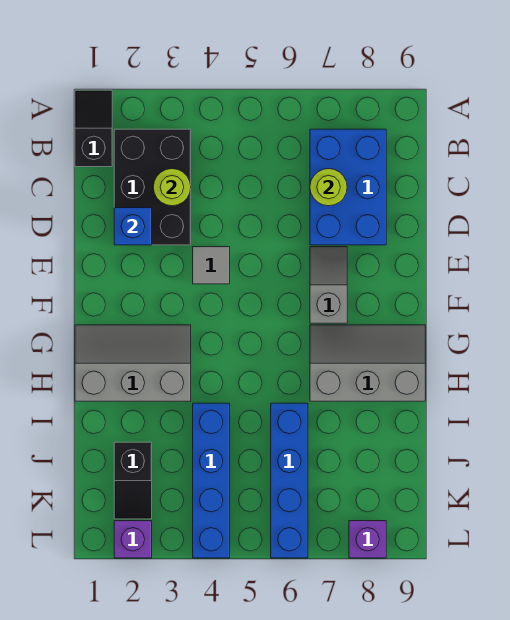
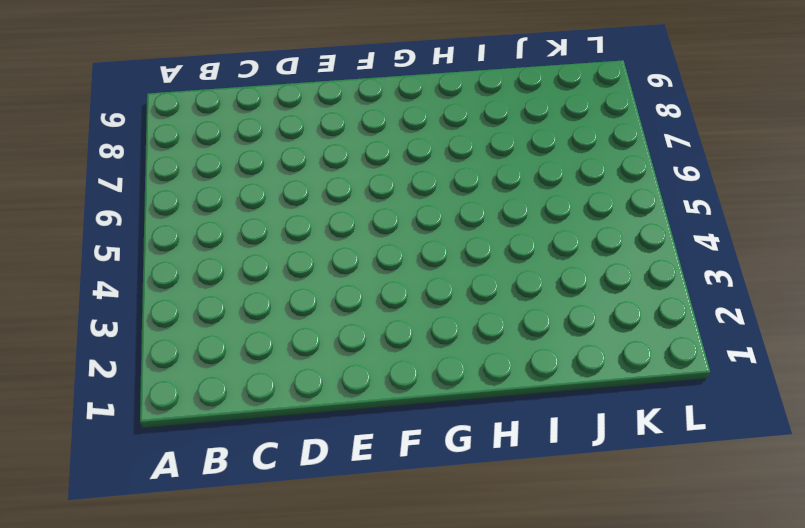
none -> black slope A1:B1 level 1 top B
none -> black brick B2:D3 level 1
none -> blue brick B7:D8 level 1

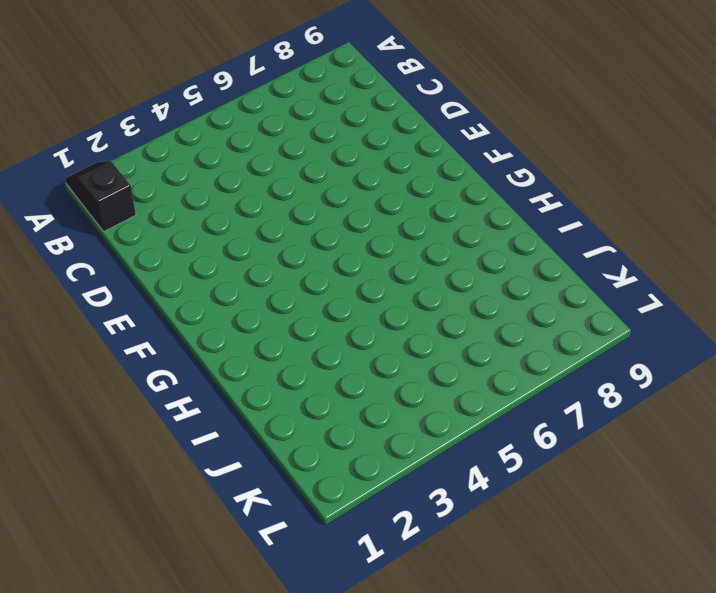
none -> black brick B2:D3 level 1
none -> blue brick B7:D8 level 1
none -> grey tile E4 level 1

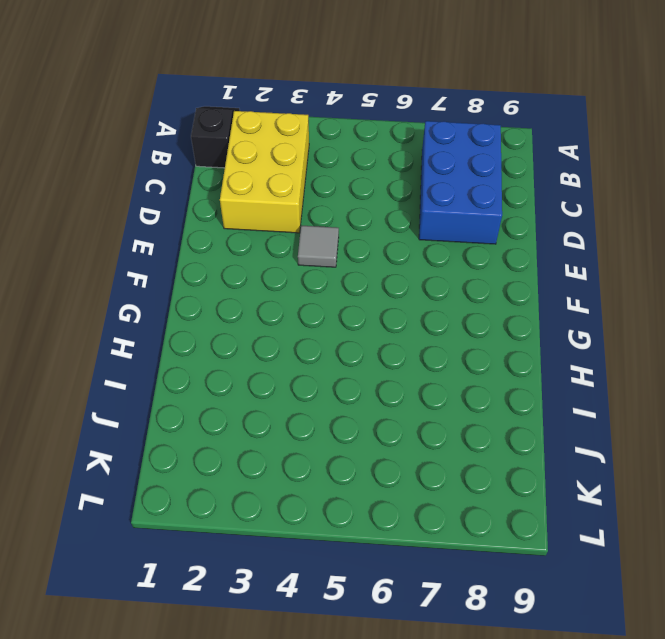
yellow brick B2:D3 level 1 -> black brick B2:D3 level 1
none -> grey slope E7:F7 level 1 top F
none -> grey slope G1:H3 level 1 top H
none -> grey slope G7:H9 level 1 top H

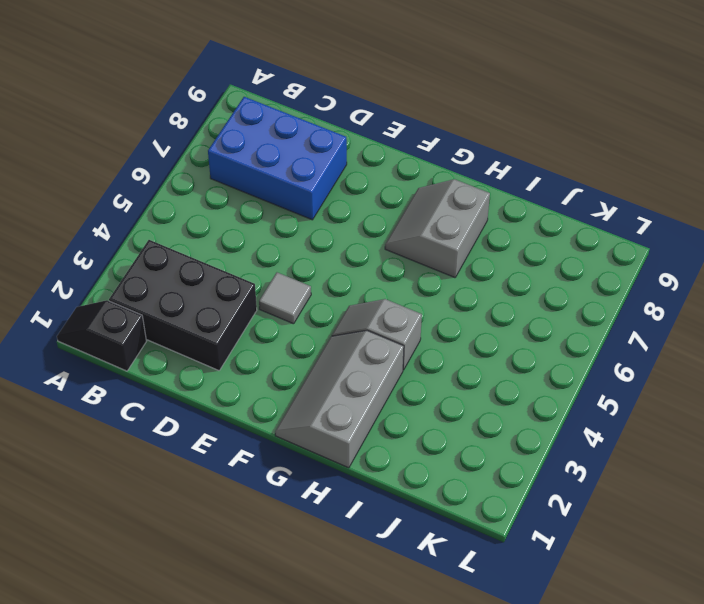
grey slope G4:H4 level 1 top H -> grey slope E7:F7 level 1 top F
grey slope G7:H8 level 1 top H -> grey slope G7:H9 level 1 top H
none -> blue brick I4:L4 level 1
none -> blue brick I6:L6 level 1
none -> black slope J2:K2 level 1 top J

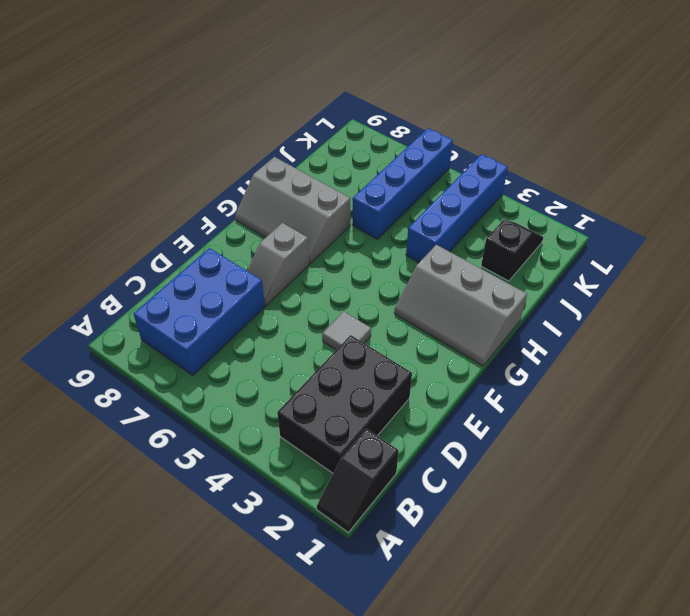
none -> purple brick L2 level 1
none -> purple brick L8 level 1
none -> lime round brick C3 level 2

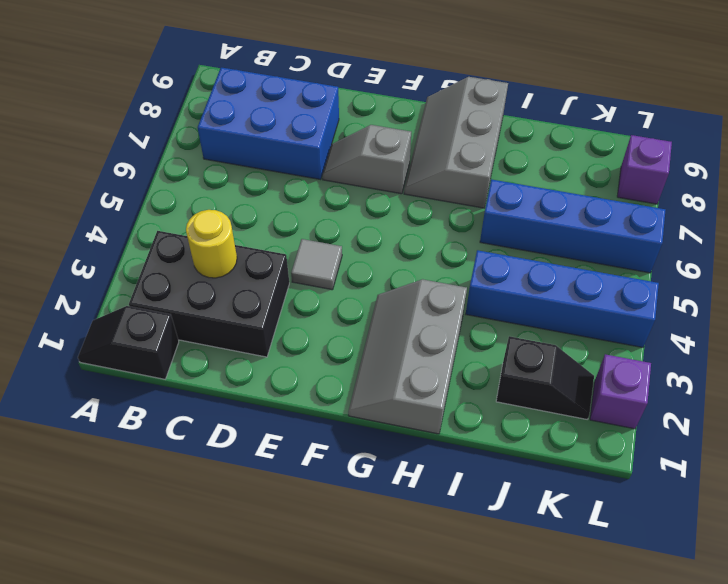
yellow round brick C3 level 2 -> lime round brick C3 level 2
none -> lime round brick C7 level 2
none -> blue brick D2 level 2

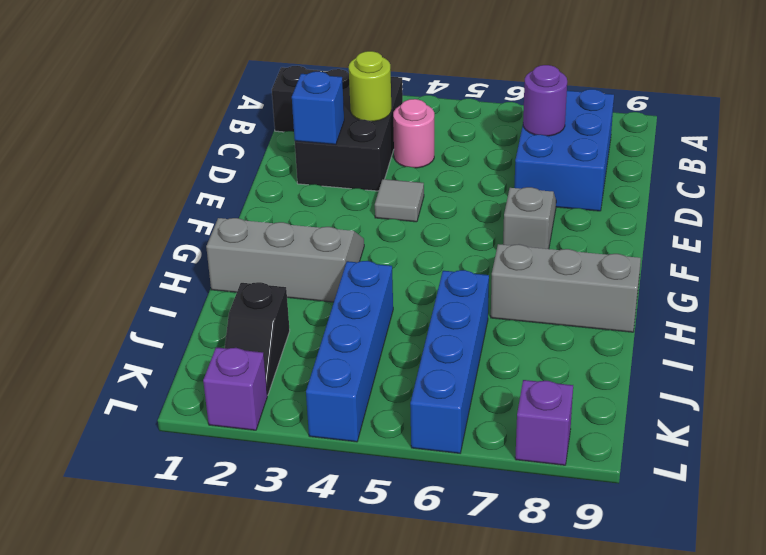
pink round brick C4 level 1 -> none
purple round brick C7 level 2 -> lime round brick C7 level 2

